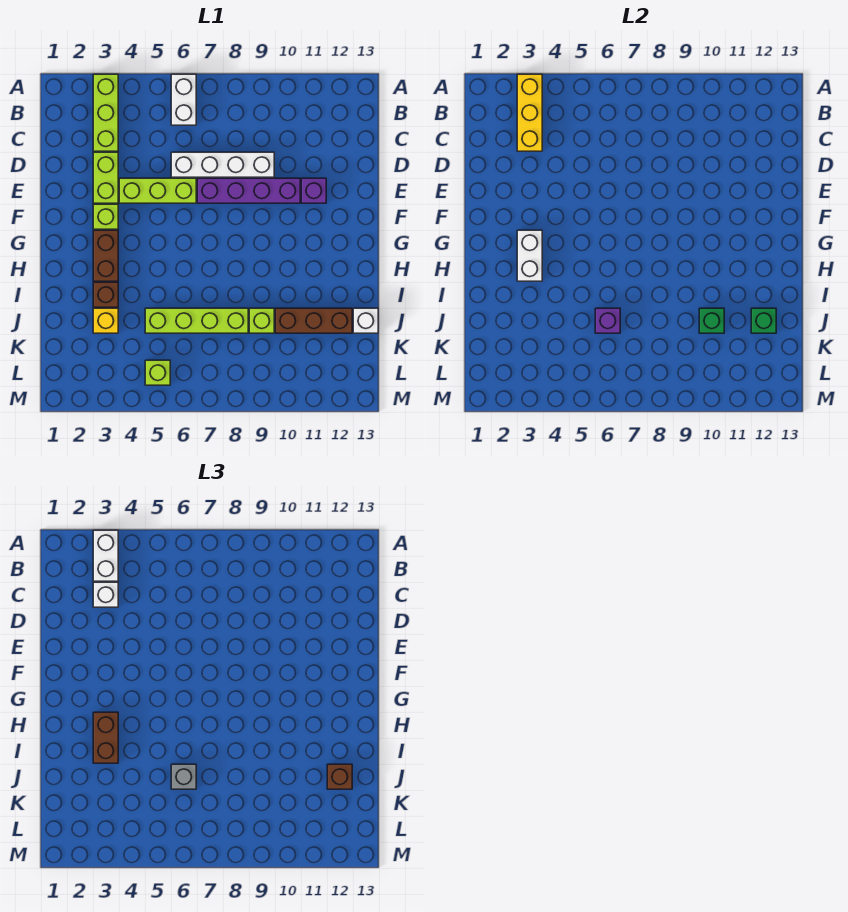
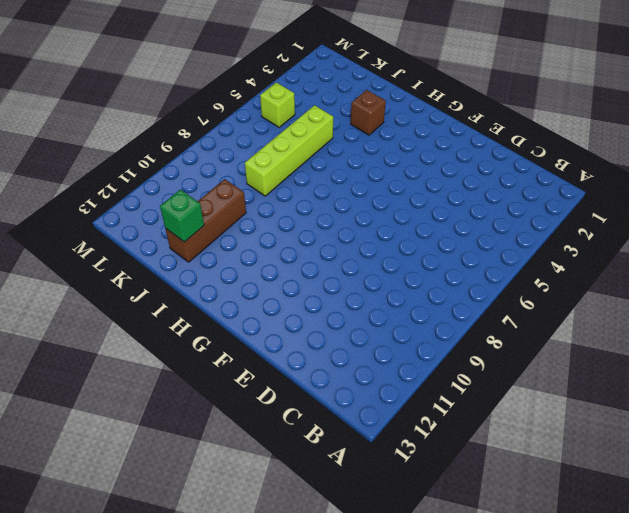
none -> lime brick A3:C3 level 1
none -> white brick A6:B6 level 1
none -> lime brick D3:E3 level 1

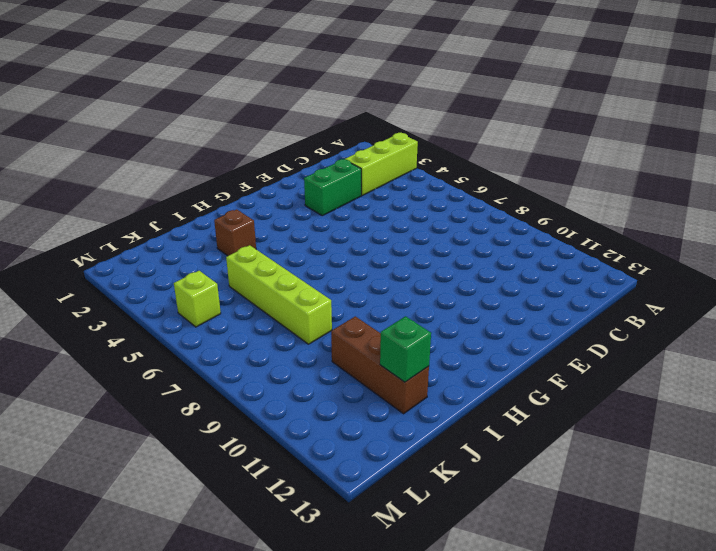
green brick D3:E3 level 1 -> lime brick D3:E3 level 1
none -> white brick A6:B6 level 1
none -> white brick D6:D9 level 1
none -> lime brick E4:E6 level 1

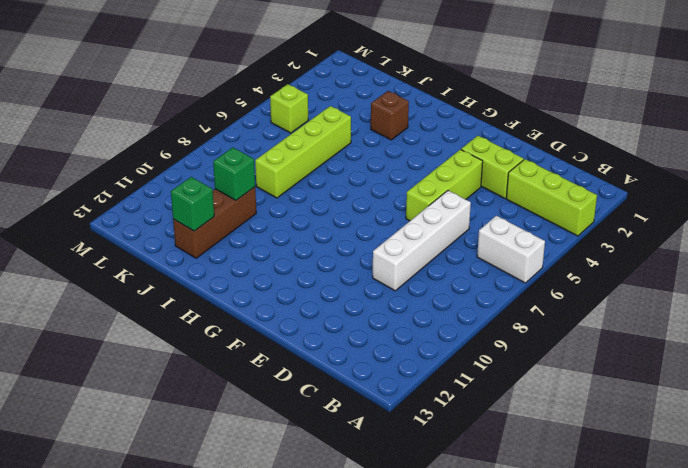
none -> purple brick E7:E10 level 1
none -> purple brick E11 level 1
none -> lime brick F3 level 1

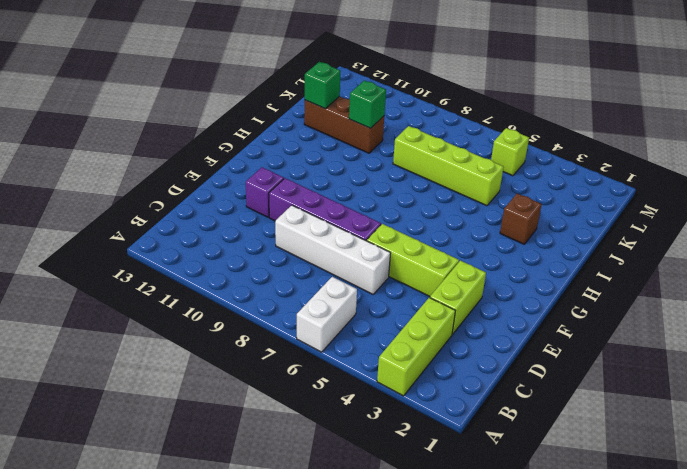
none -> lime brick F3 level 1
none -> brown brick G3:H3 level 1
none -> yellow brick J3 level 1

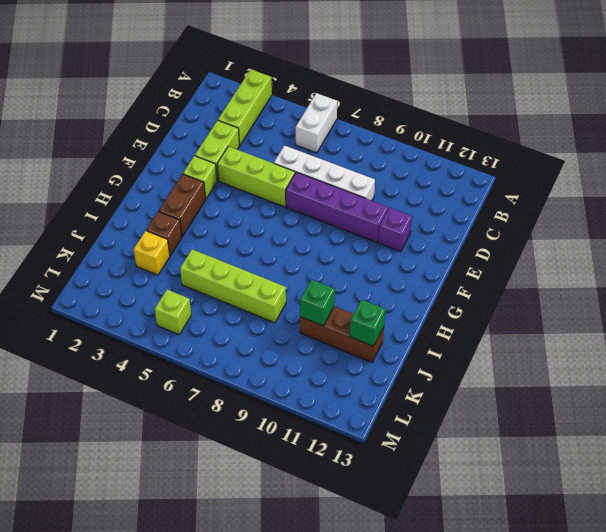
none -> lime brick J9 level 1
none -> white brick J13 level 1
none -> yellow brick A3:C3 level 2

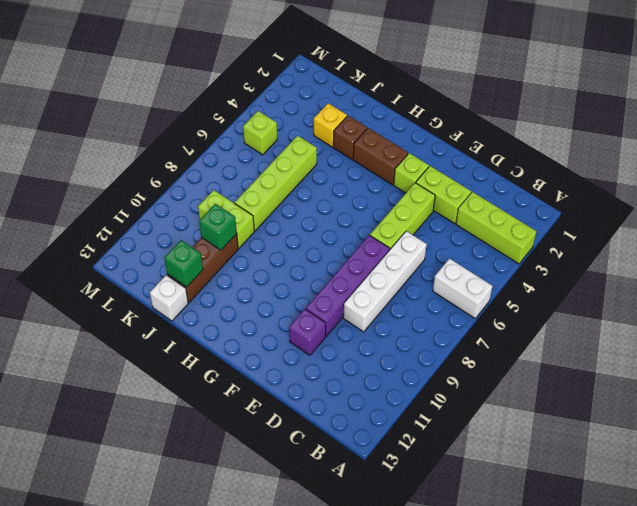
lime brick J9:K9 level 1 -> lime brick J9 level 1
none -> yellow brick A3:C3 level 2
none -> white brick G3:H3 level 2
none -> purple brick J6 level 2

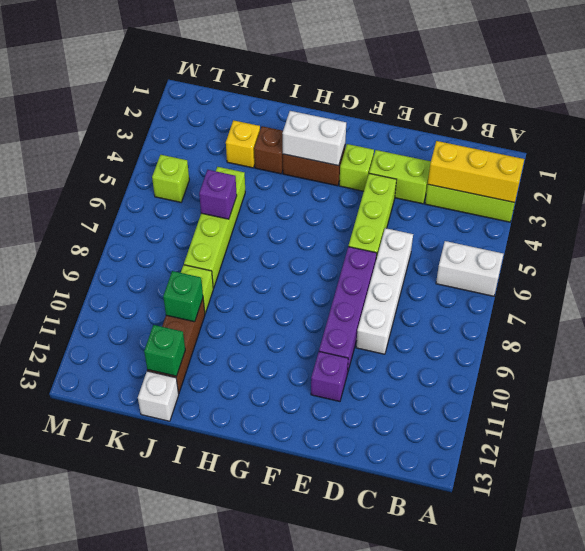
none -> white brick A3:B3 level 3
none -> white brick C3 level 3
none -> brown brick H3:I3 level 3

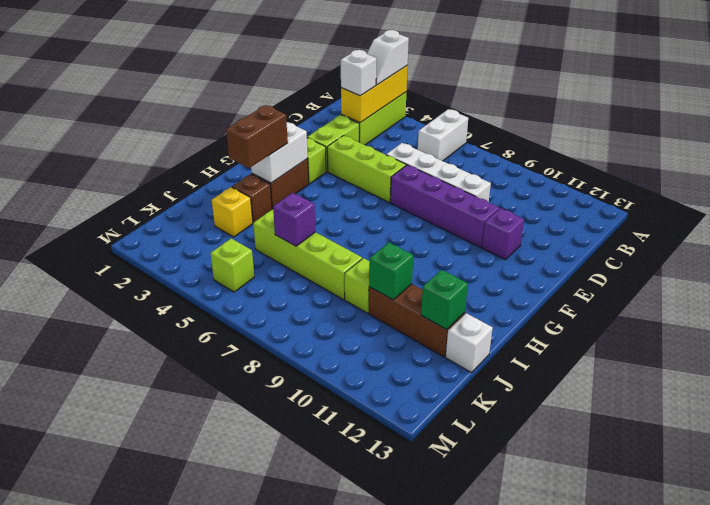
white slope A3:B3 level 3 top A -> white brick A3:B3 level 3
none -> grey brick J6 level 3
none -> brown brick J12 level 3

